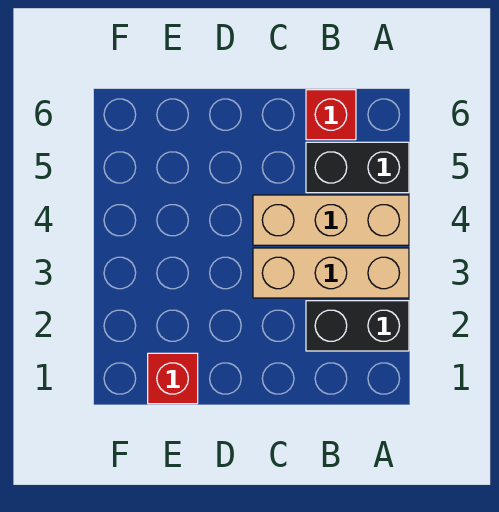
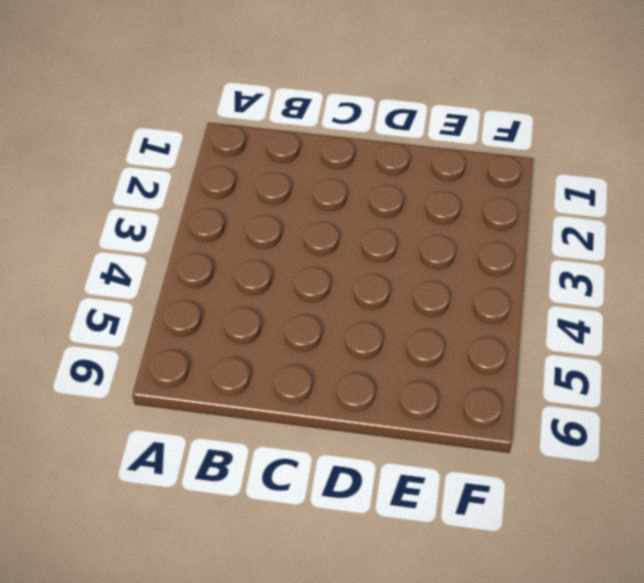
none -> black brick A2:B2 level 1
none -> tan brick A3:C3 level 1

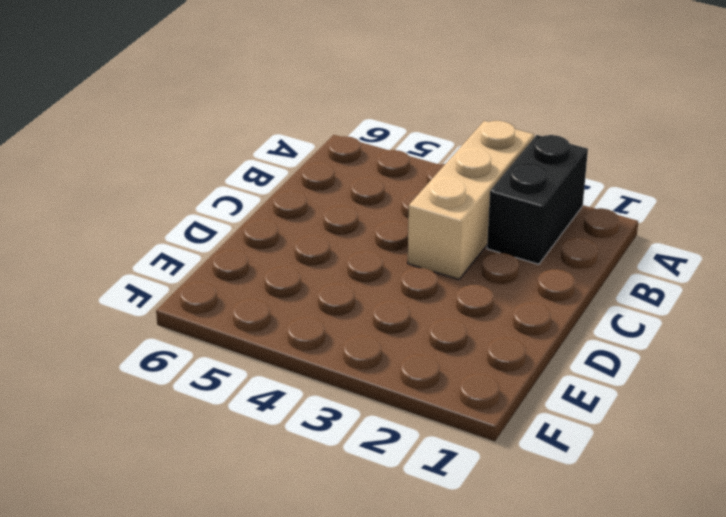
none -> tan brick A4:C4 level 1
none -> black brick A5:B5 level 1

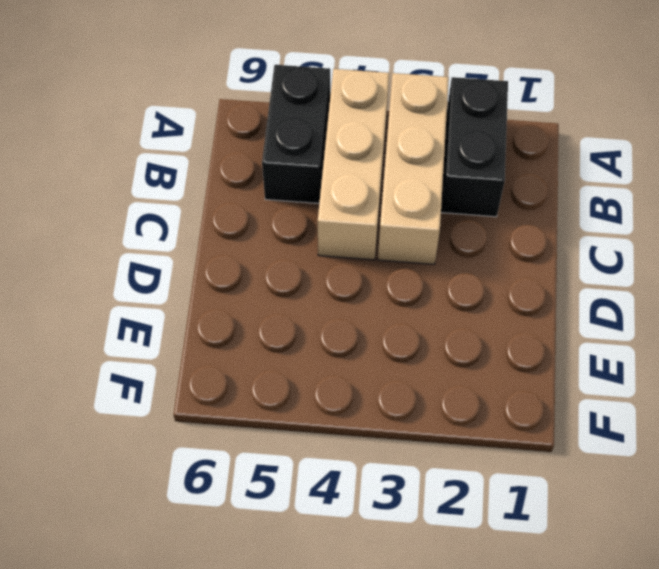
none -> red brick B6 level 1
none -> red brick E1 level 1

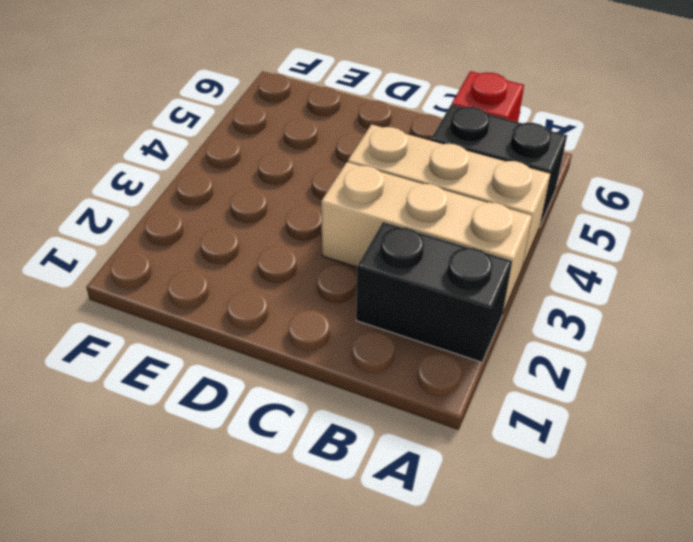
none -> red brick E1 level 1

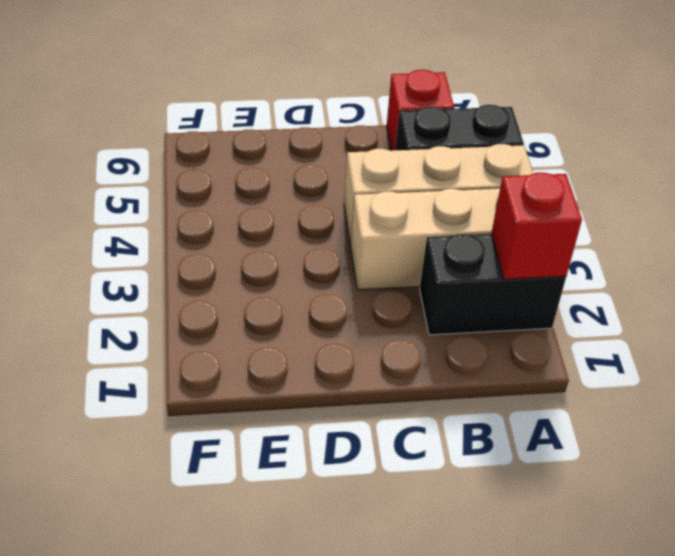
red brick A2 level 2 -> red brick E1 level 1

